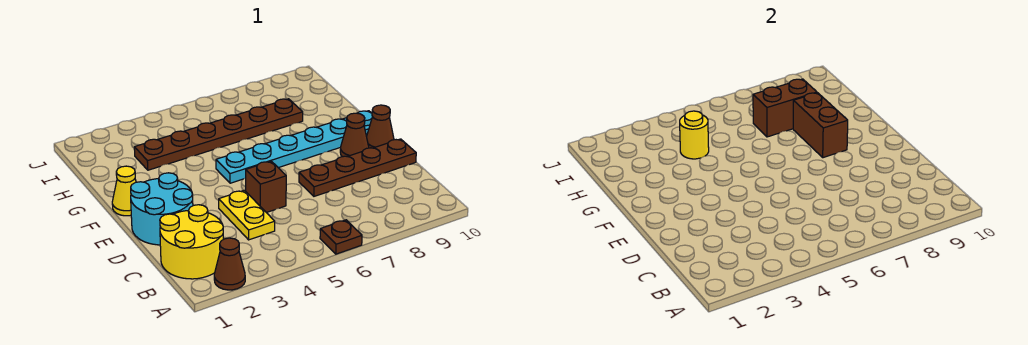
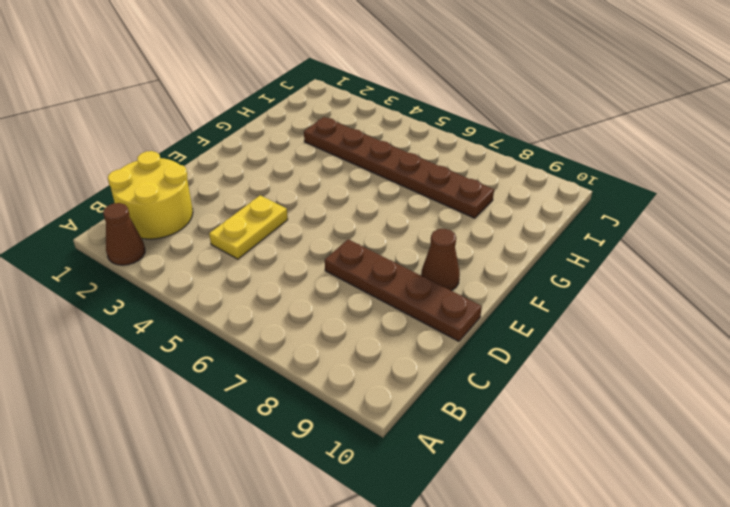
none -> brown plate A6 level 1
none -> cyan round brick D1:E2 level 1
none -> brown brick D5 level 1

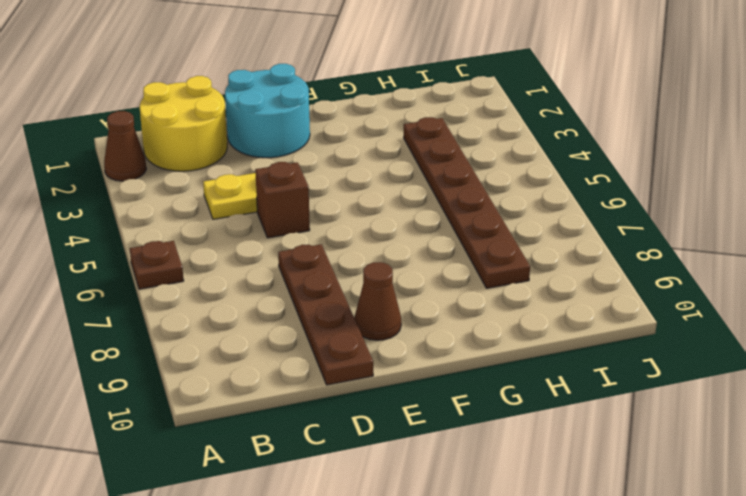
none -> brown cone E10 level 1
none -> yellow cone F1 level 1
none -> cyan plate F5:F10 level 1

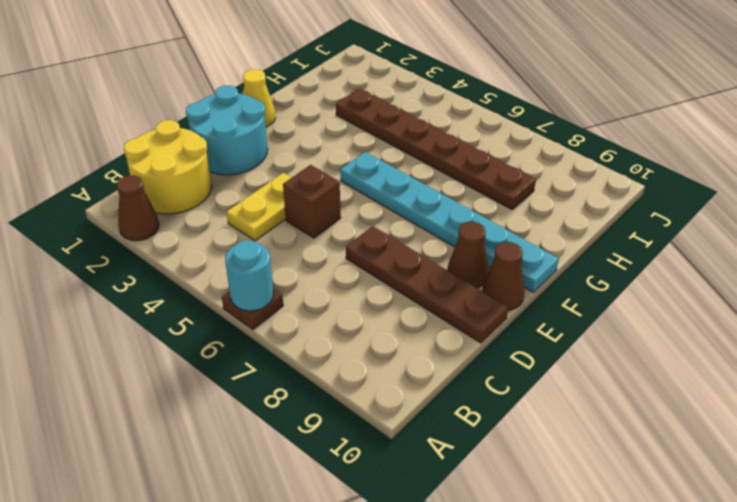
cyan round brick A6 level 2 -> none
none -> brown brick F8:G8 level 2
none -> yellow round brick H4 level 2
none -> brown brick H7:H8 level 2

